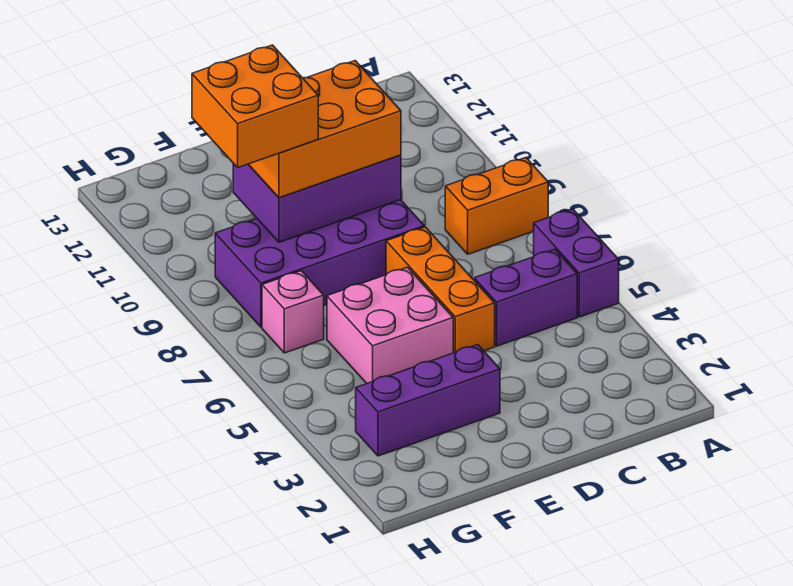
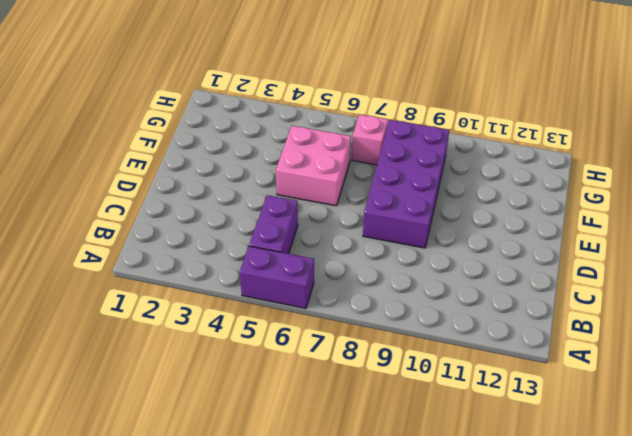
none -> orange brick A8:B8 level 1
none -> orange brick D5:D7 level 1

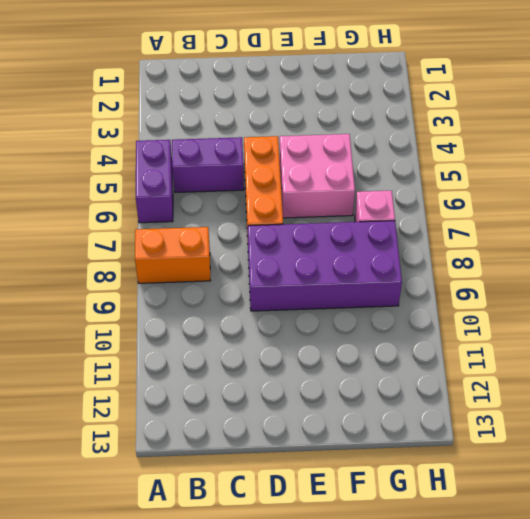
none -> purple brick E3:G3 level 1
none -> purple brick D9:F10 level 2

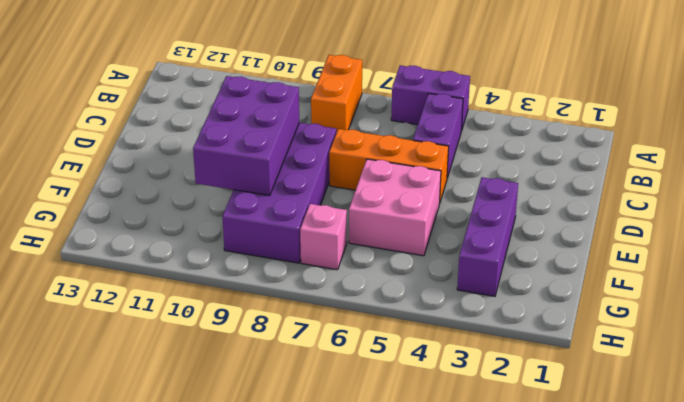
none -> orange brick D9:F10 level 3
none -> orange brick F9:G10 level 4

